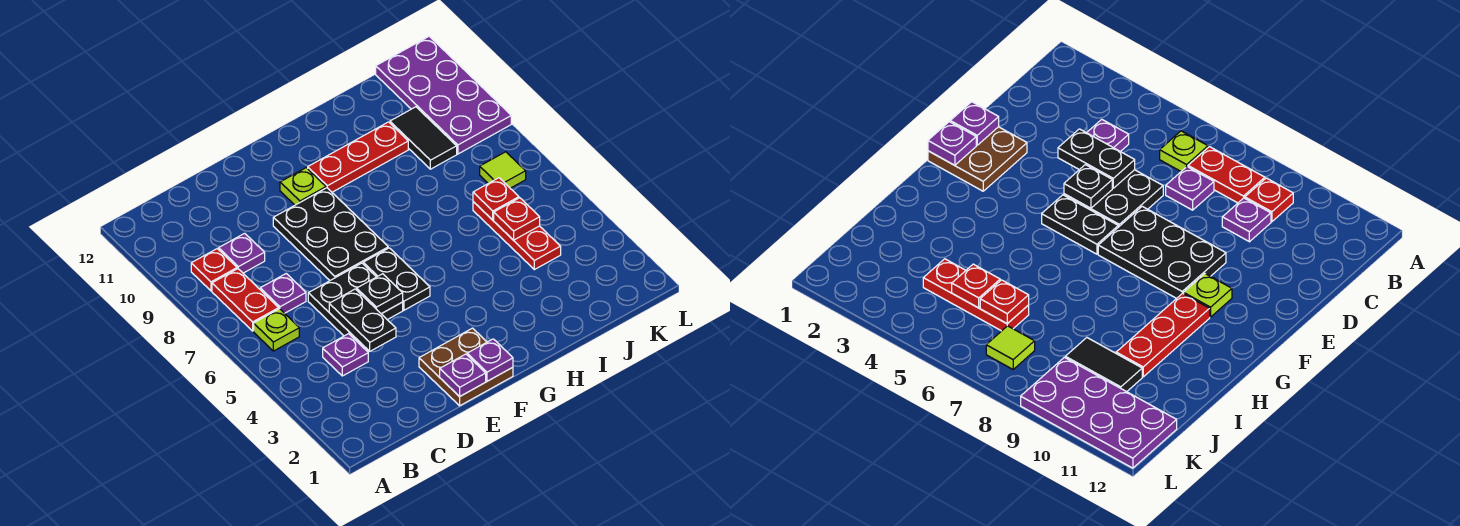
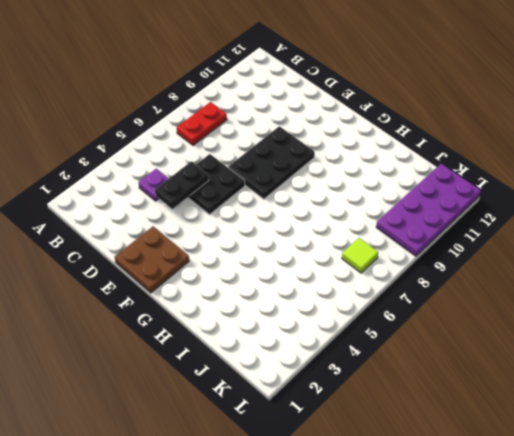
none -> lime plate B6 level 1
none -> red plate B9 level 1
none -> purple plate C7 level 1

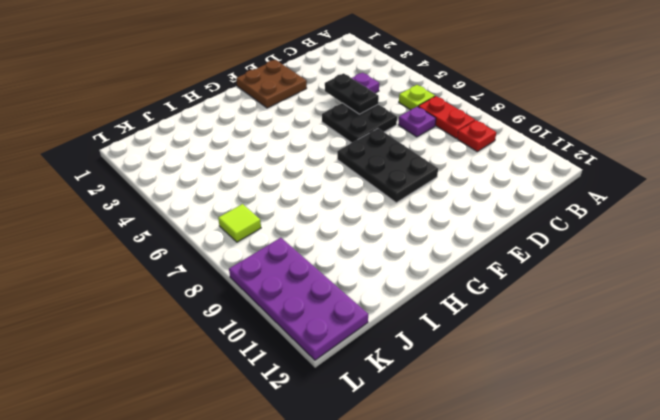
none -> purple plate C9 level 1
none -> black plate F5:F6 level 1
none -> lime plate F10 level 1

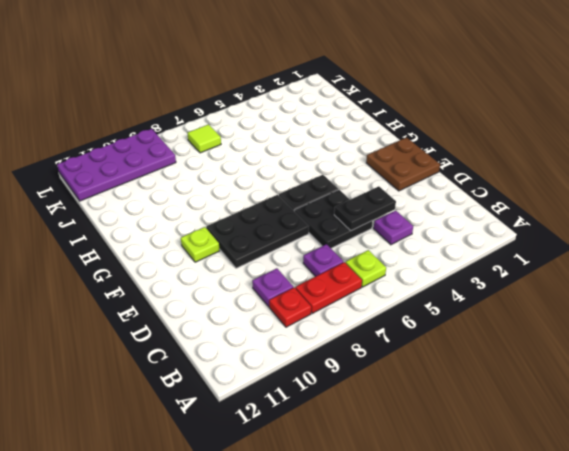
none -> red plate G10:I10 level 1
none -> red plate J4:J6 level 1
none -> black tile J9:J10 level 1

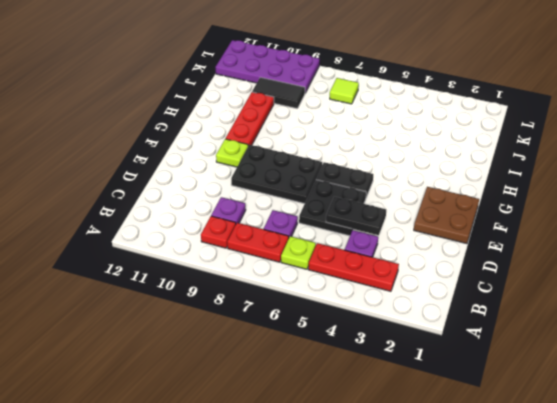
red plate B3:B5 level 1 -> red plate J4:J6 level 1
none -> purple plate E1 level 2
none -> black plate E5 level 2
none -> purple plate F1 level 2

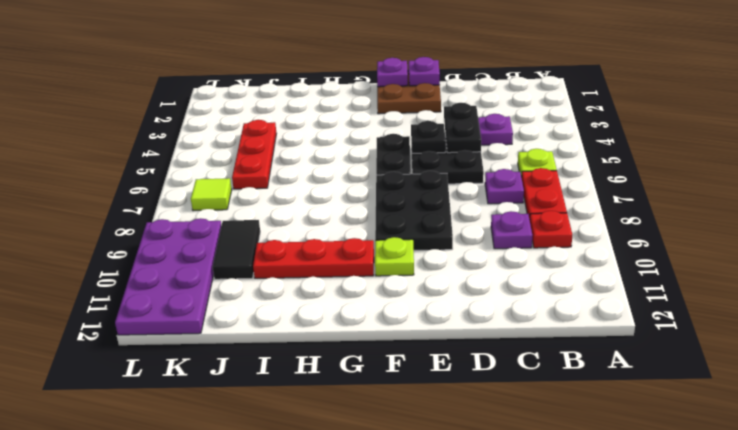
none -> red plate J5 level 2
none -> red plate J6 level 2

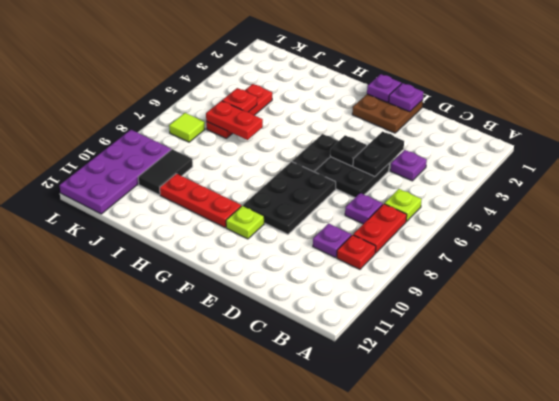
red plate I6:J6 level 2 -> red plate J6 level 2

